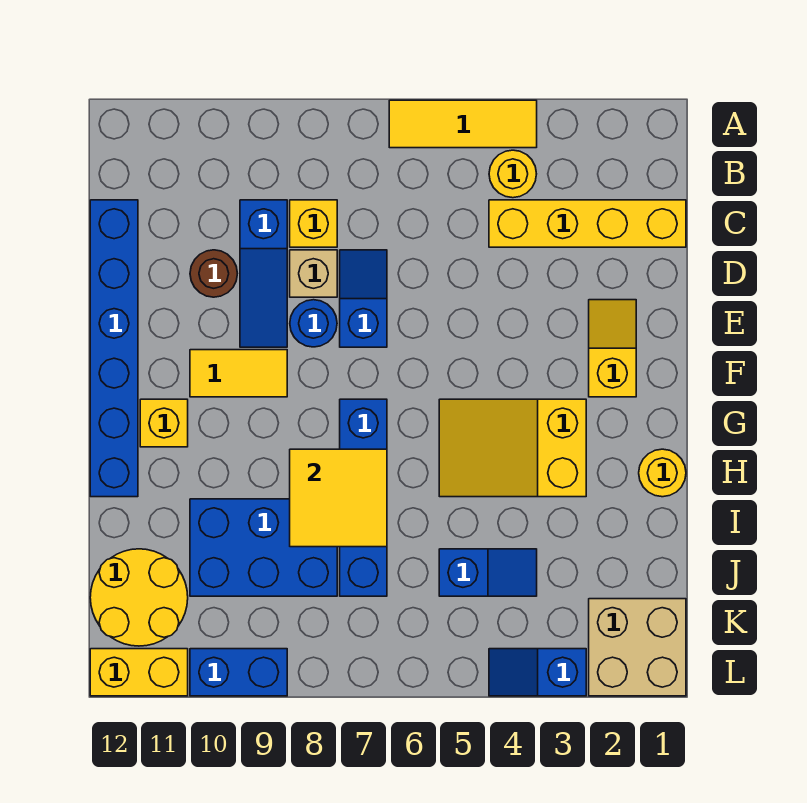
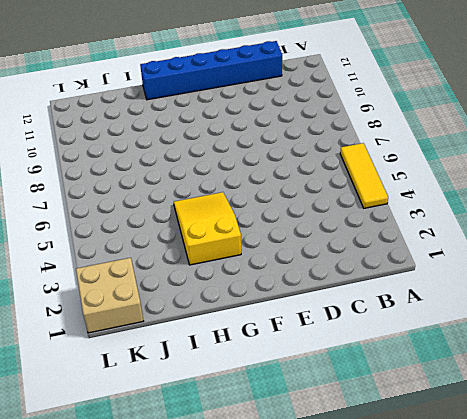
none -> yellow round brick B4 level 1
none -> yellow brick C1:C4 level 1
none -> yellow brick C8 level 1

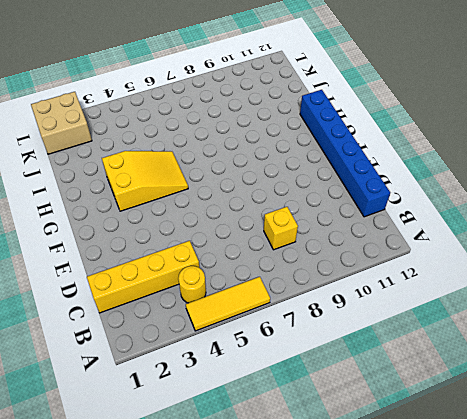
none -> blue slope C9:E9 level 1 top C
none -> blue slope D7:E7 level 1 top E
none -> tan brick D8 level 1

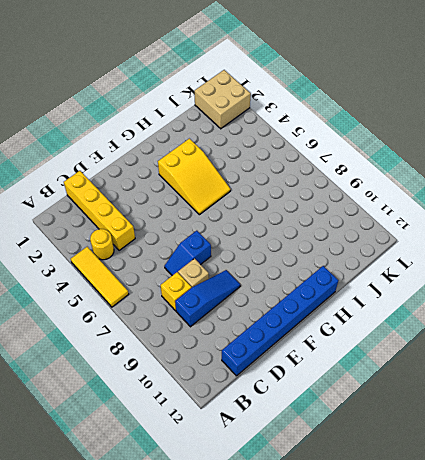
none -> brown round brick D10 level 1
none -> yellow slope E2:F2 level 1 top F
none -> blue round brick E8 level 1

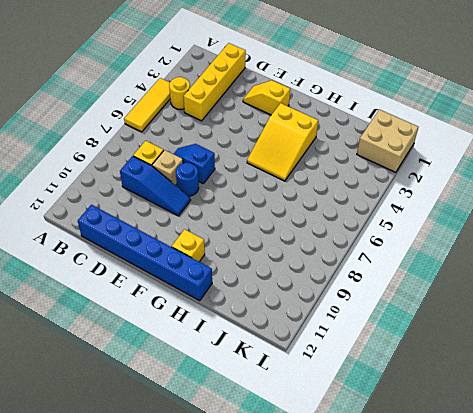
none -> brown round brick D10 level 1
none -> yellow tile F9:F10 level 1
none -> blue brick G7:J7 level 1

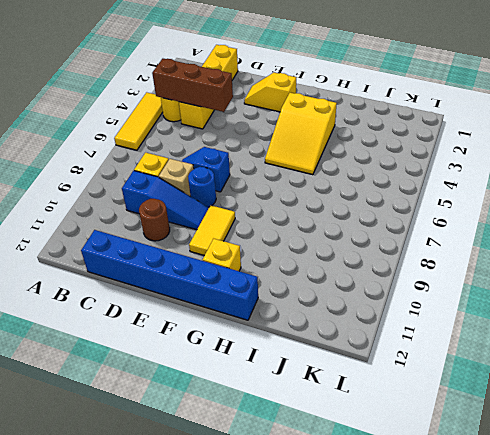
brown brick B4:D4 level 2 -> none
none -> blue brick G7:J7 level 1
none -> yellow round brick H1 level 1
none -> blue brick I8:J10 level 1

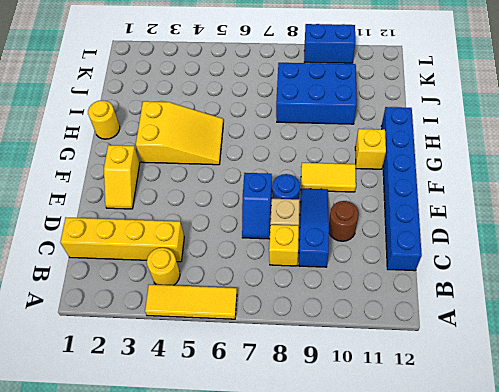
none -> blue brick G7:J7 level 1
none -> blue slope J4:J5 level 1 top 5
none -> yellow round brick J11:K12 level 1

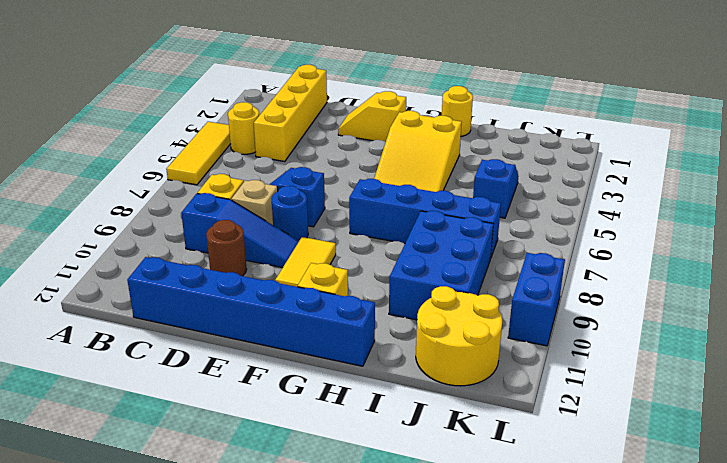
none -> tan brick K1:L2 level 1
none -> blue slope L3:L4 level 1 top 3
none -> yellow brick L11:L12 level 1

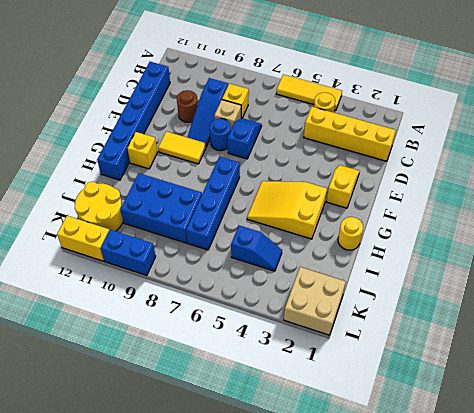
none -> blue slope L3:L4 level 1 top 3
none -> yellow tile H7:I8 level 2

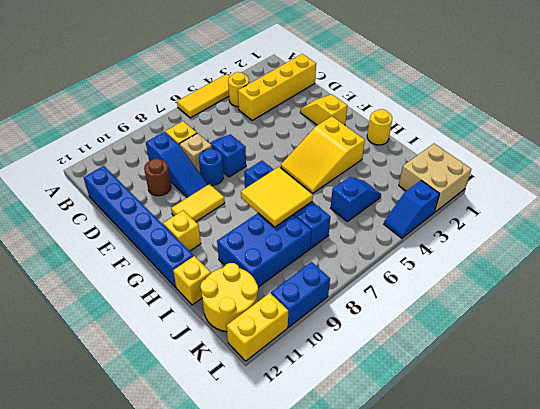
yellow brick I12 level 1 -> none

